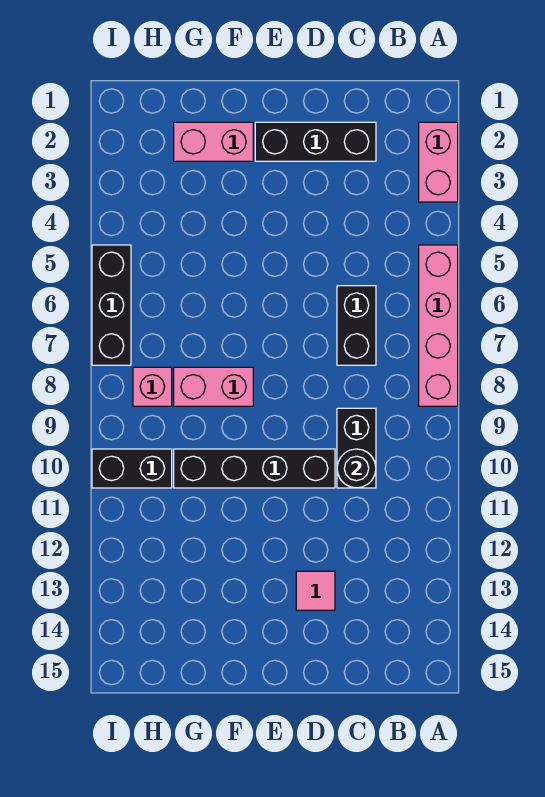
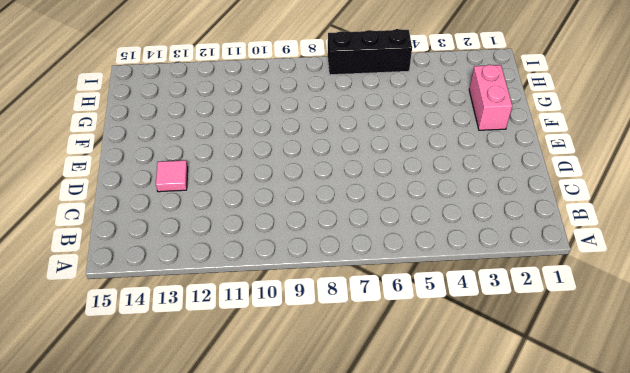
none -> pink brick A2:A3 level 1
none -> pink brick A5:A8 level 1
none -> black brick C2:E2 level 1

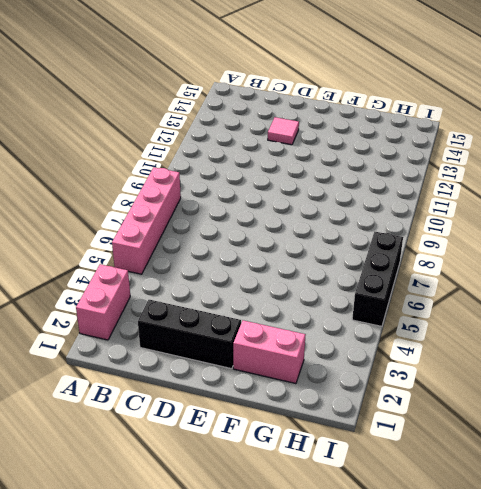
none -> black brick C6:C7 level 1
none -> black brick C9:C10 level 1
none -> black brick D10:G10 level 1

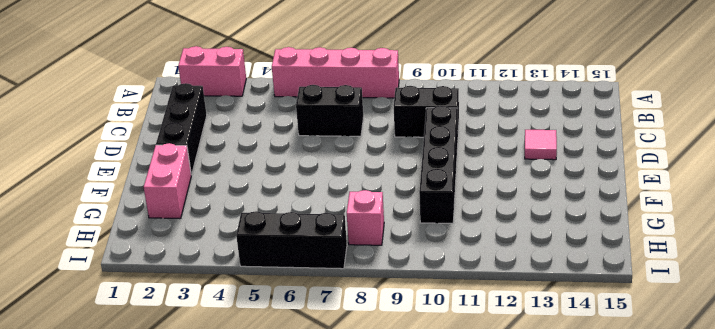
none -> pink brick F8:G8 level 1
none -> black brick H10:I10 level 1
none -> black round brick C10 level 2

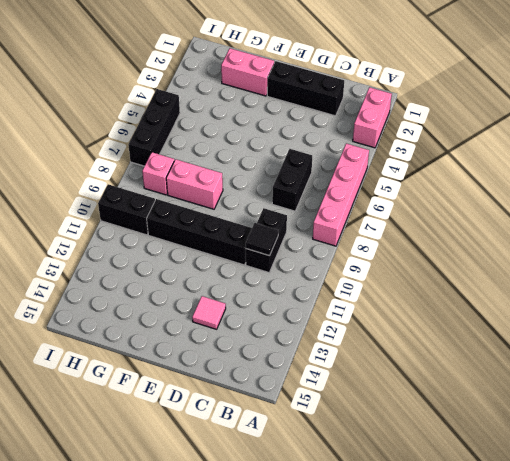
black tile C10 level 2 -> black round brick C10 level 2

